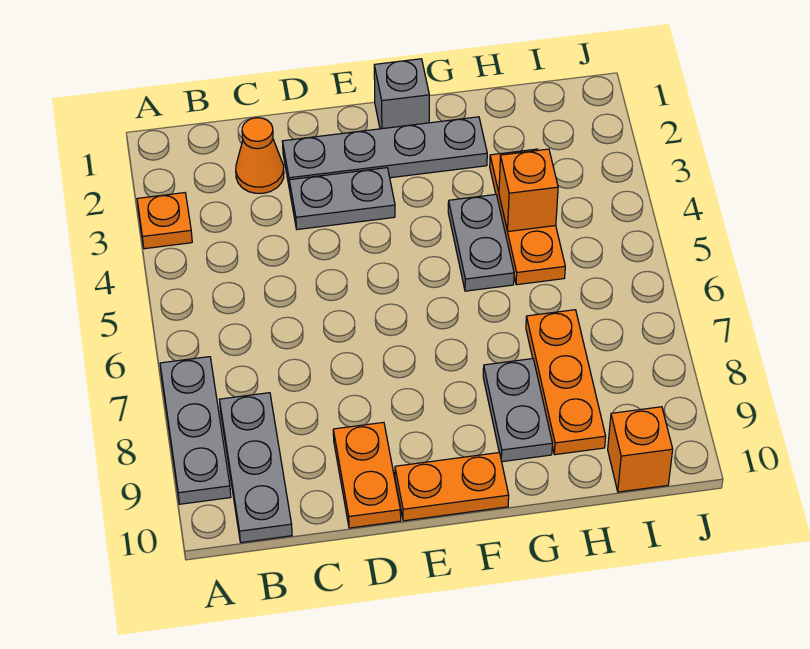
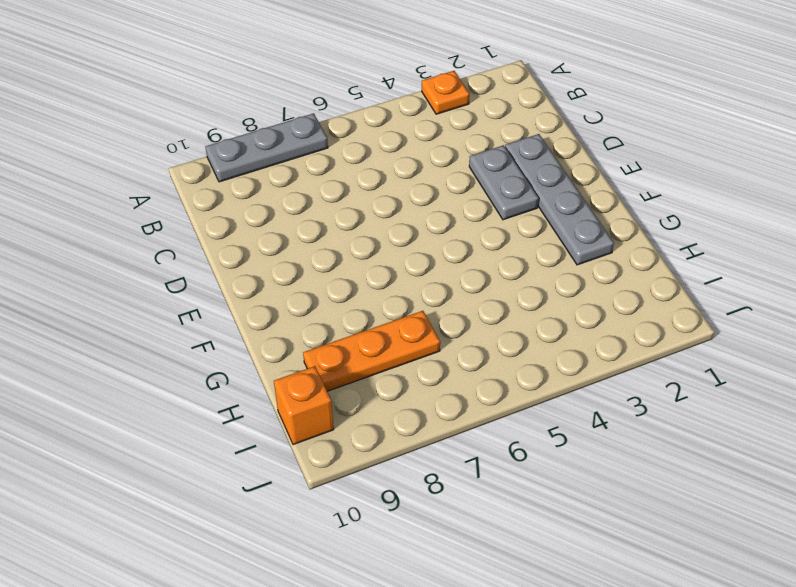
none -> grey plate B8:B10 level 1
none -> orange cone C2 level 1
none -> orange plate D9:D10 level 1

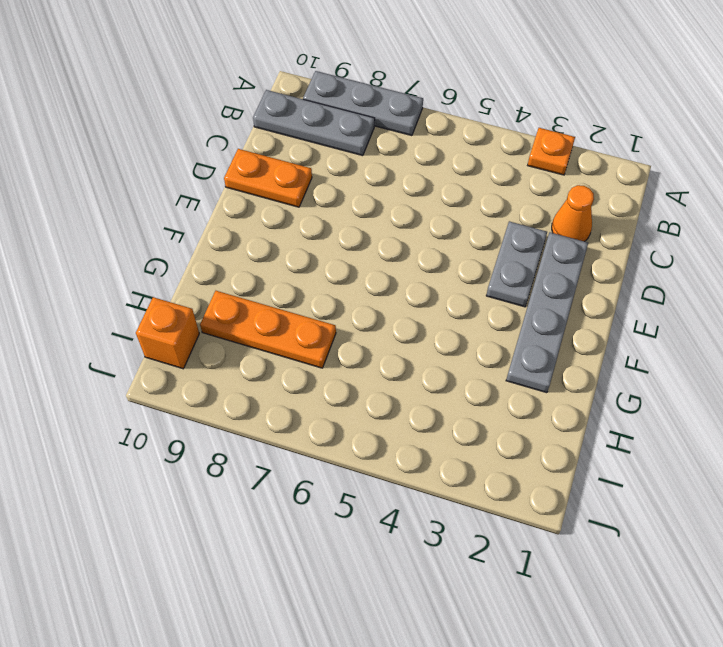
none -> orange plate E10:F10 level 1
none -> grey brick F1 level 1
none -> grey plate G4:G5 level 1

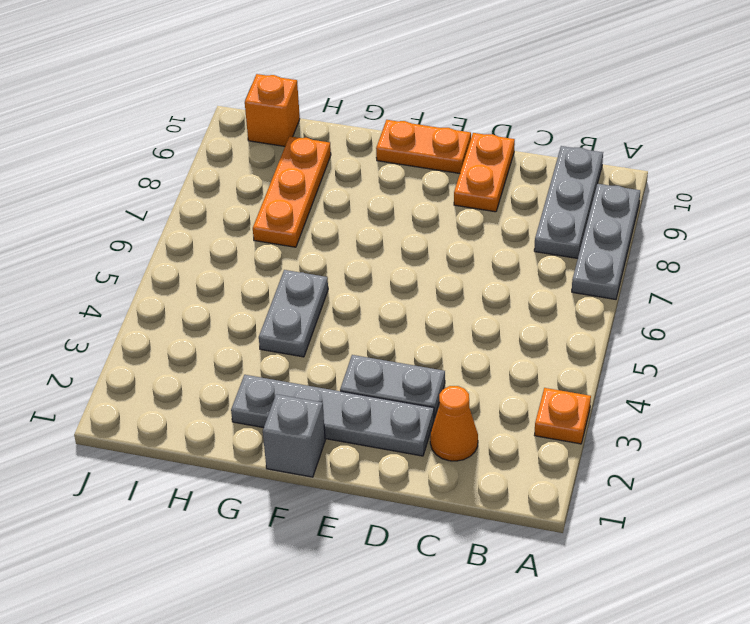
none -> grey plate G8:G9 level 1
none -> orange plate H3:H5 level 1
none -> orange brick H4 level 2

